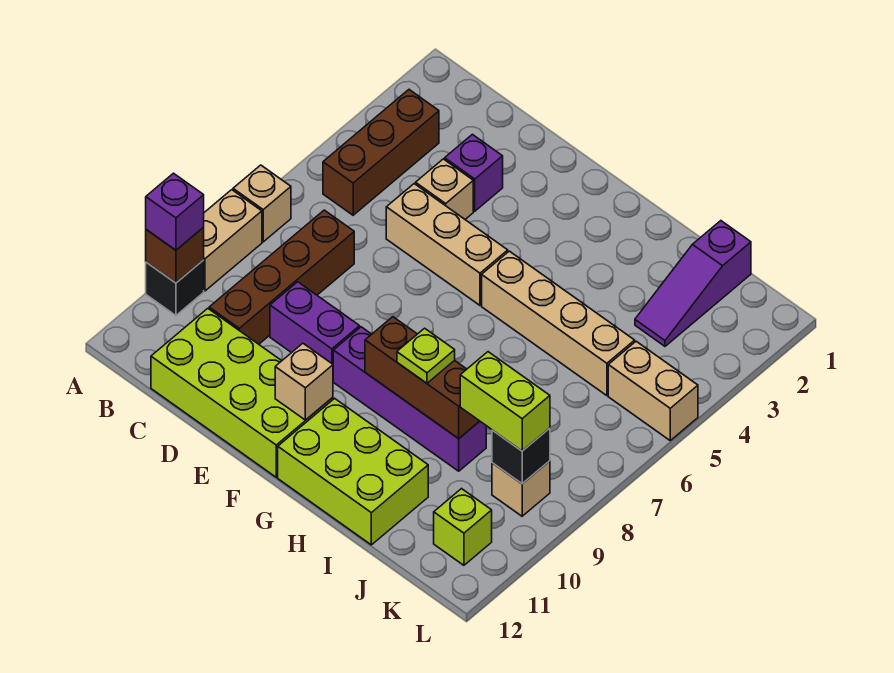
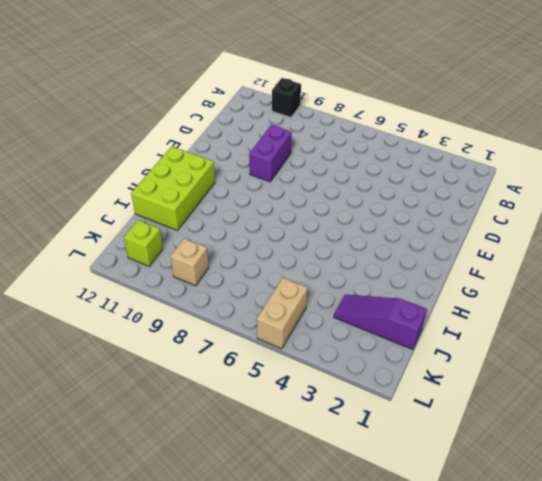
none -> tan brick A7 level 1
none -> tan brick A8:A9 level 1
none -> brown brick B3:B5 level 1

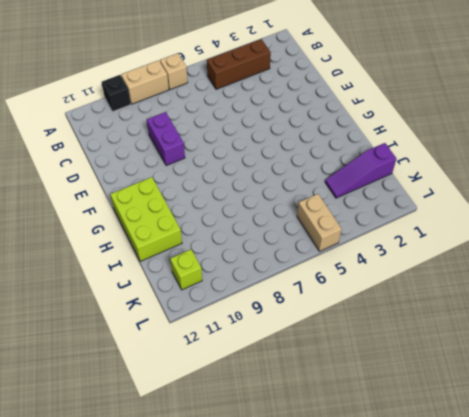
none -> brown brick C7:C10 level 1
none -> lime brick C11:F12 level 1
none -> purple brick D3 level 1

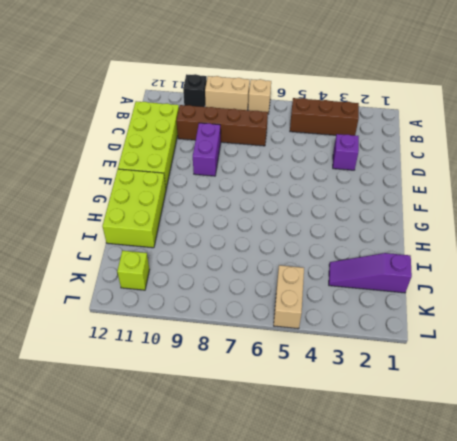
none -> tan brick D4 level 1
none -> tan brick D5:F5 level 1
none -> purple brick F9:I9 level 1

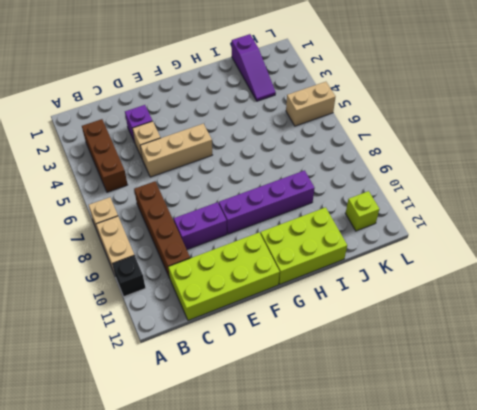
none -> tan brick G5:J5 level 1
none -> tan brick K9 level 1
none -> brown brick A10 level 2

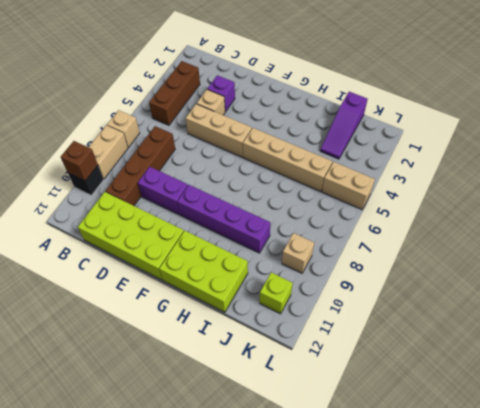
none -> tan brick F11 level 2
none -> brown brick G9:I9 level 2
none -> black brick K9 level 2

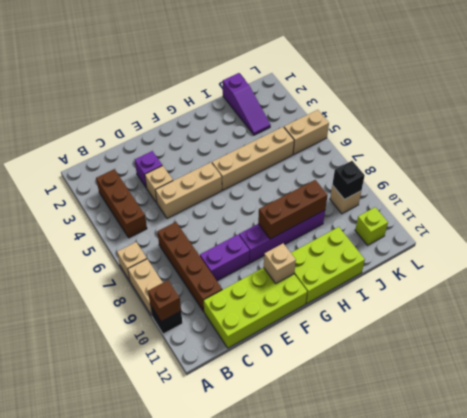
none -> purple brick A10 level 3
none -> lime plate H9 level 3
none -> lime brick J9:K9 level 3

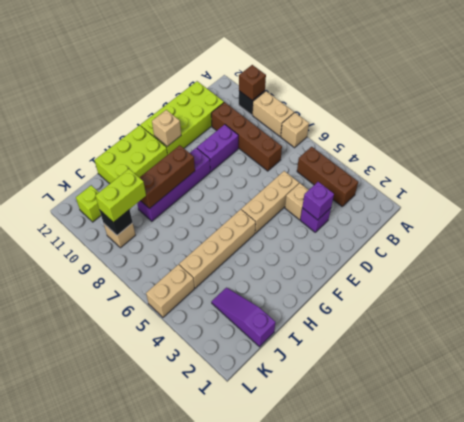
purple brick D3 level 2 -> purple brick A10 level 3
none -> lime plate H9 level 3

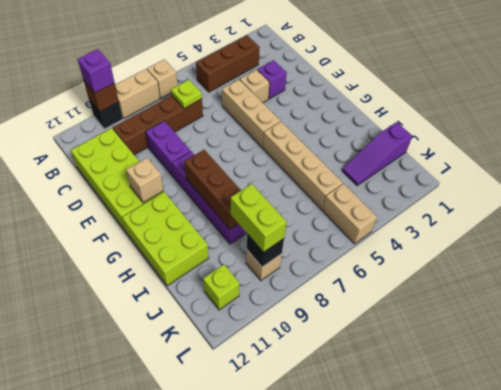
lime plate C7 level 2 -> lime plate H9 level 3

